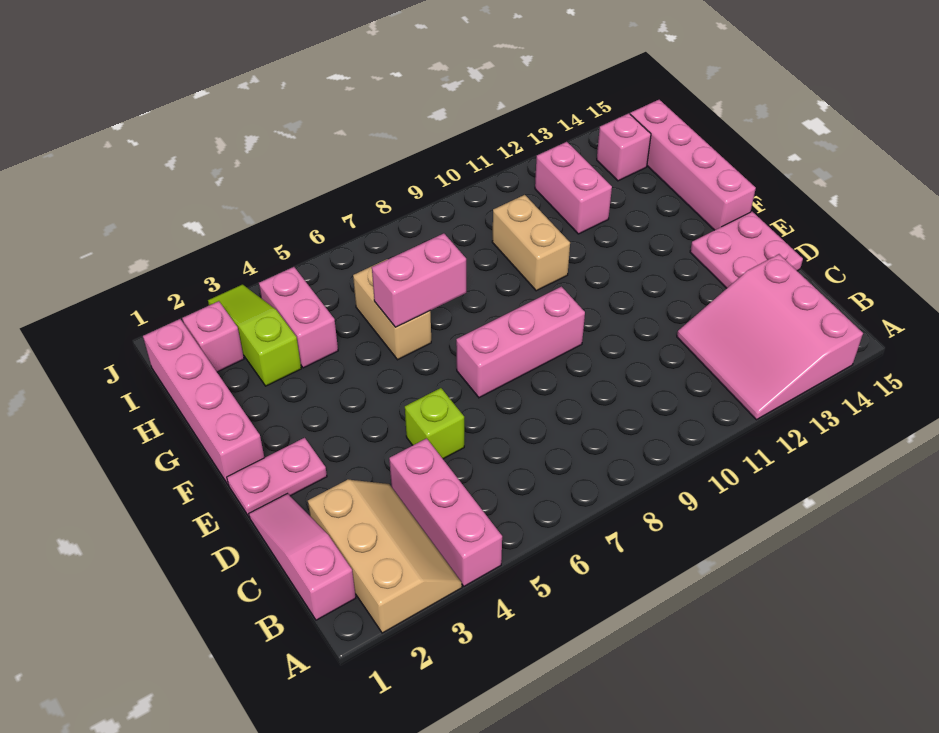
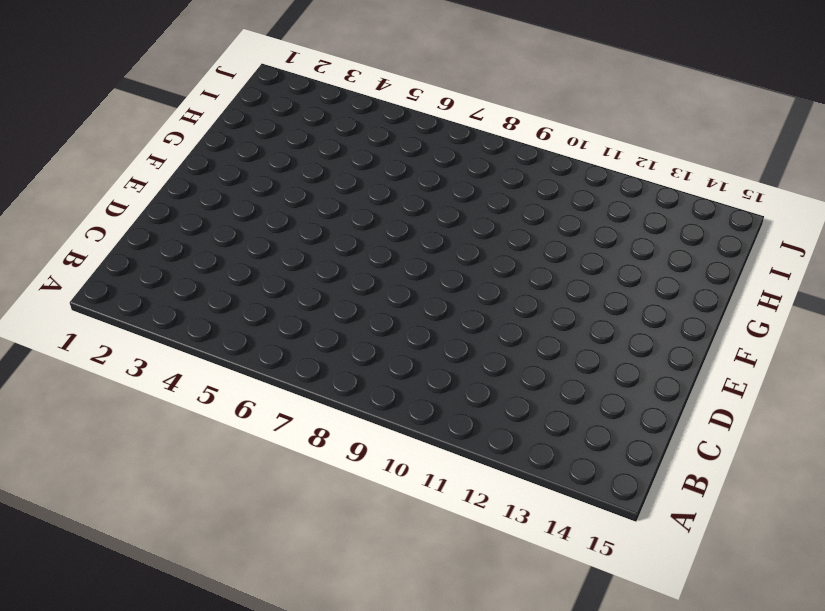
none -> tan slope A2:C3 level 1 top 2
none -> pink brick A4:C4 level 1
none -> pink slope A12:C14 level 1 top 14

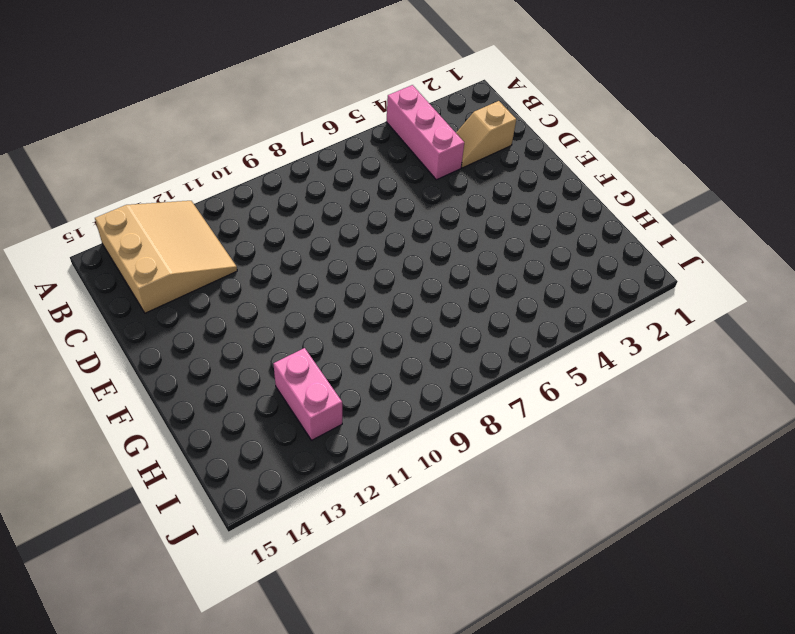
tan slope A12:C14 level 1 top 14 -> pink slope A12:C14 level 1 top 14
tan slope C2:C3 level 1 top 2 -> tan slope A2:C3 level 1 top 2
none -> pink slope B1:D1 level 1 top B
none -> lime brick D5 level 1
none -> pink plate D14:E15 level 1

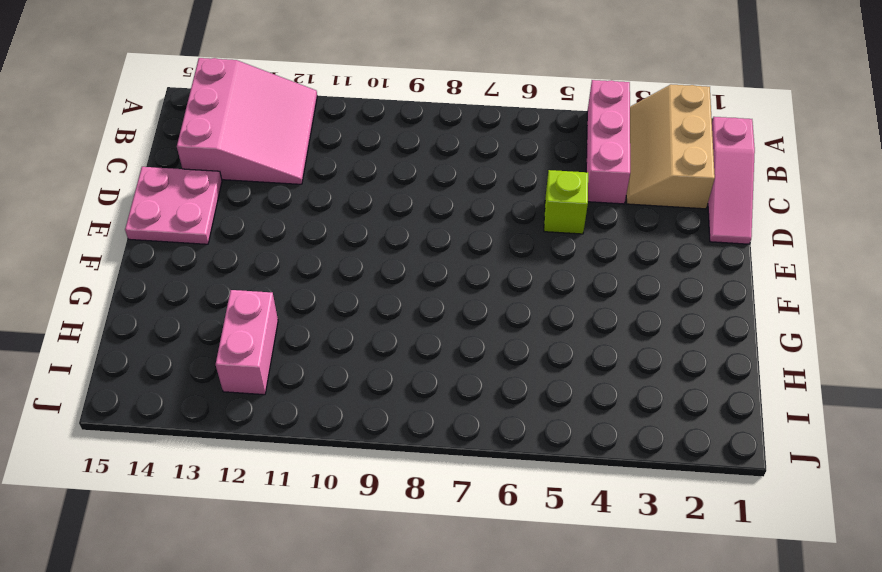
none -> pink plate E1:E2 level 1
none -> pink brick E7:E9 level 1
none -> pink brick F1:I1 level 1

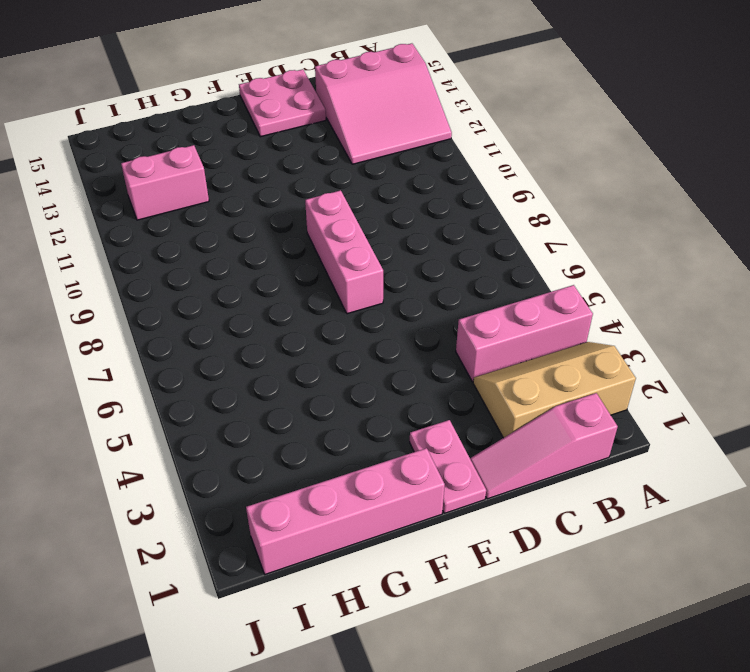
none -> lime brick D5 level 1
none -> pink brick F15:I15 level 1
none -> tan brick G6:H6 level 1

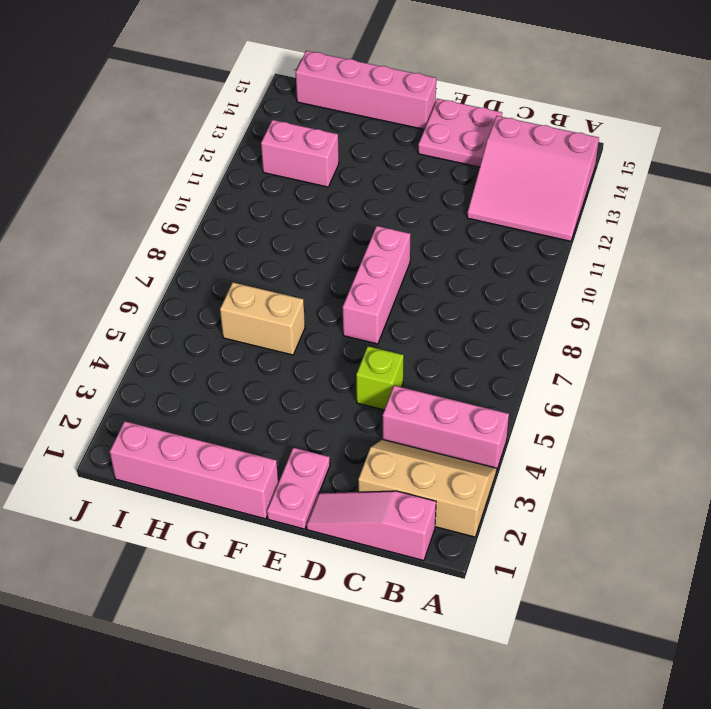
none -> tan brick G10:H10 level 1
none -> lime slope H3:J3 level 1 top H
none -> pink brick H4:I4 level 1

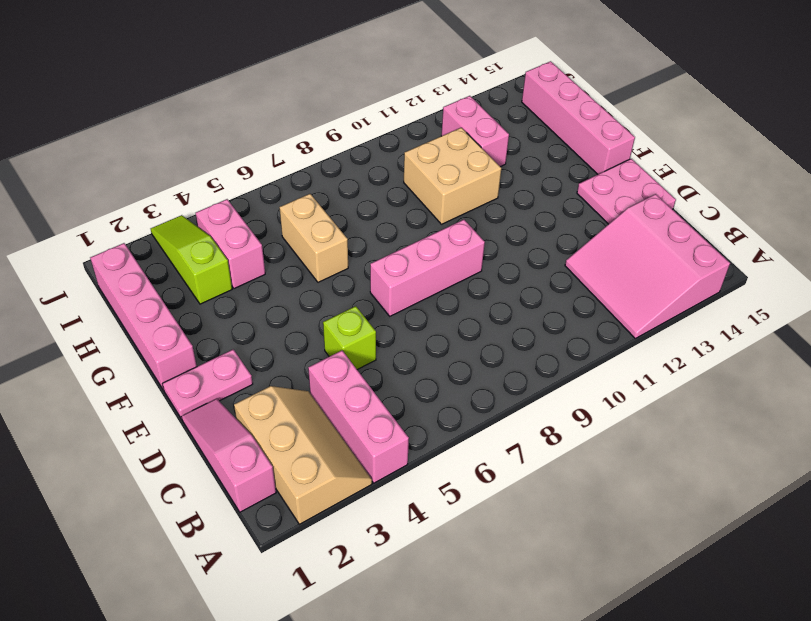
tan brick G10:H11 level 1 -> tan brick G10:H10 level 1
none -> pink brick I2 level 1
none -> pink brick I14 level 1
none -> pink brick G6:G7 level 2

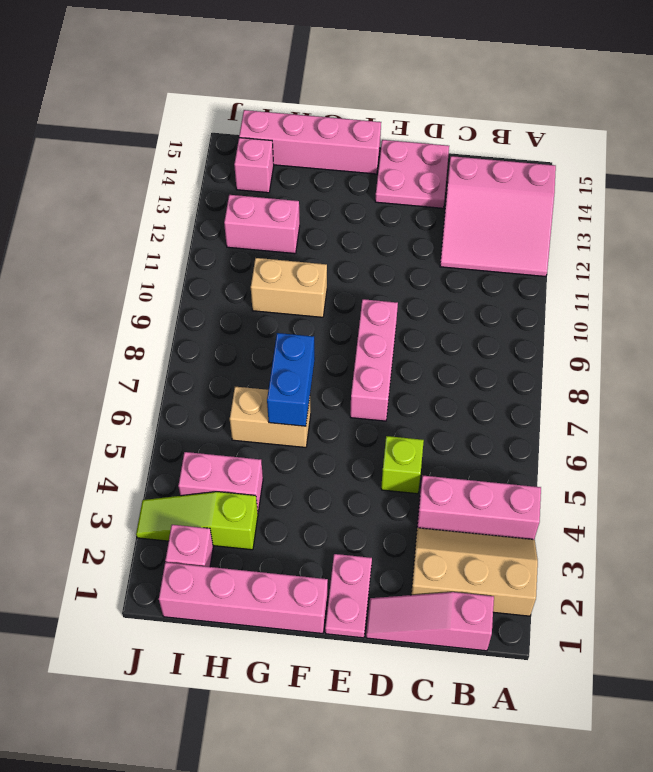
blue brick G6:G7 level 2 -> pink brick G6:G7 level 2

